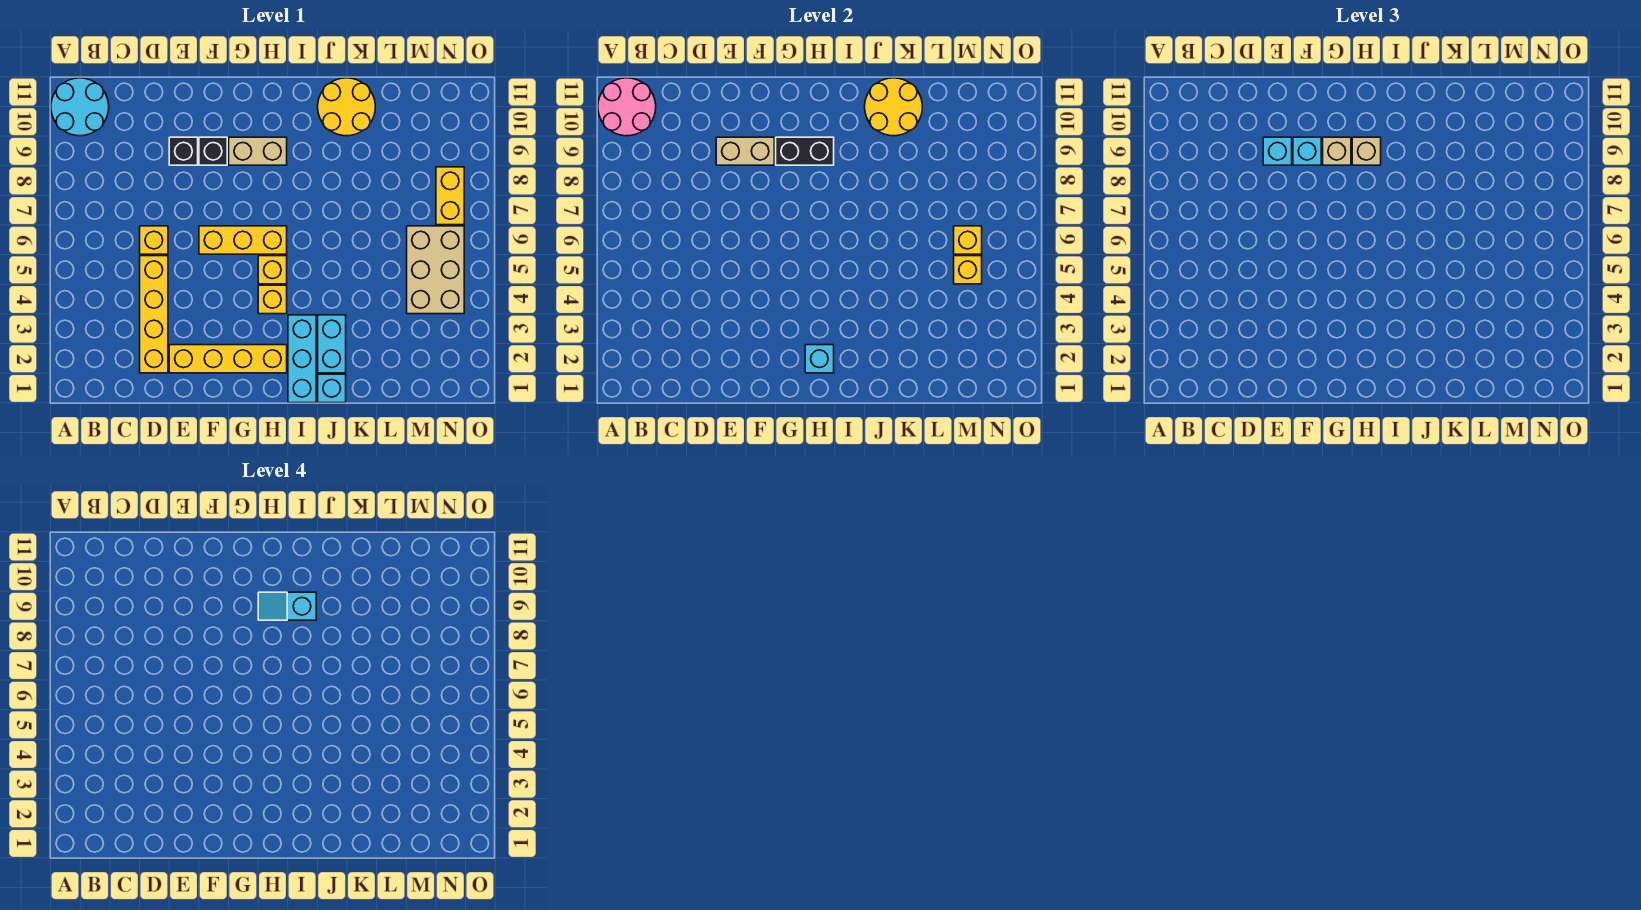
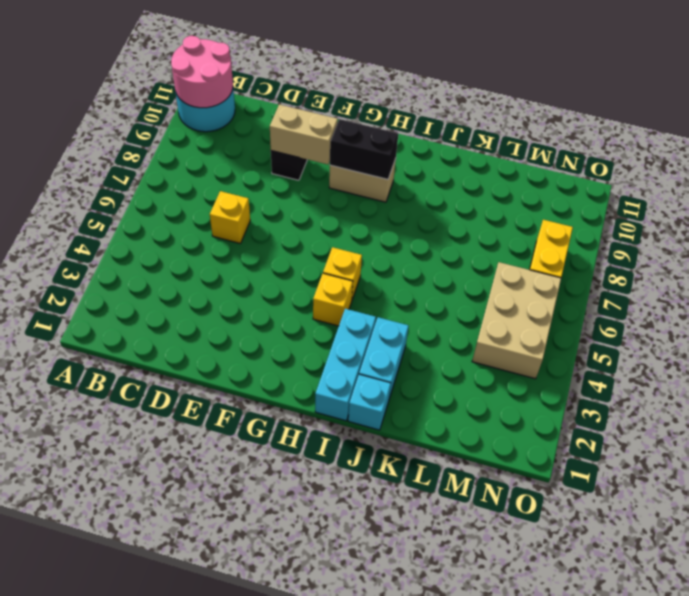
none -> yellow brick D2:D5 level 1
none -> yellow brick E2:H2 level 1
none -> yellow brick F6:H6 level 1

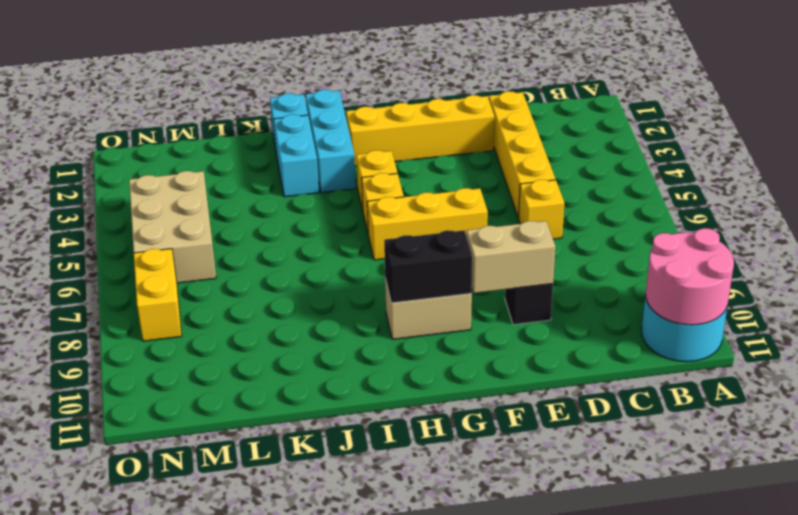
none -> black brick F9 level 1
none -> yellow round brick J10:K11 level 1
none -> cyan brick H2 level 2

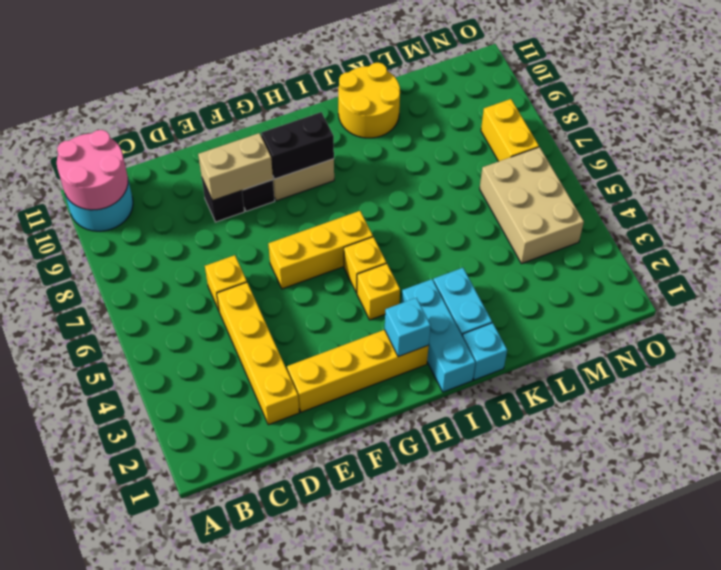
none -> yellow round brick J10:K11 level 2
none -> yellow brick M5 level 2
none -> yellow brick M6 level 2

